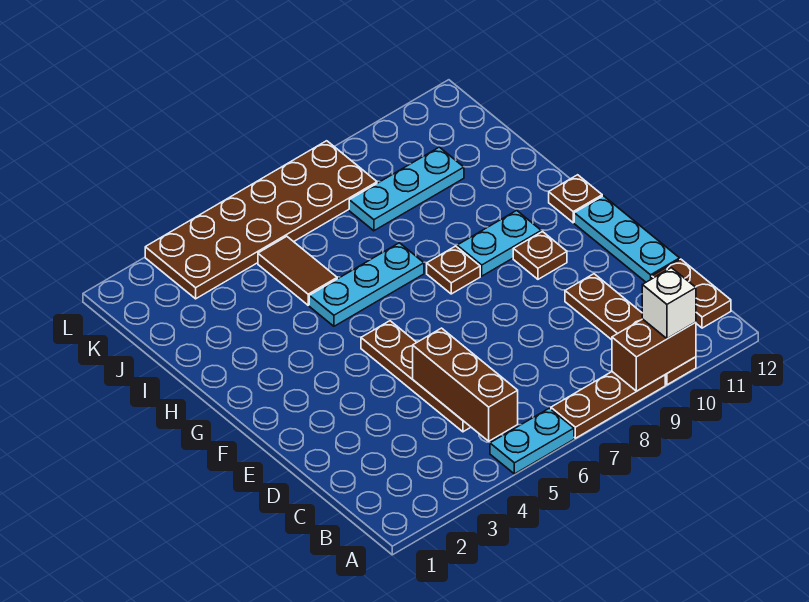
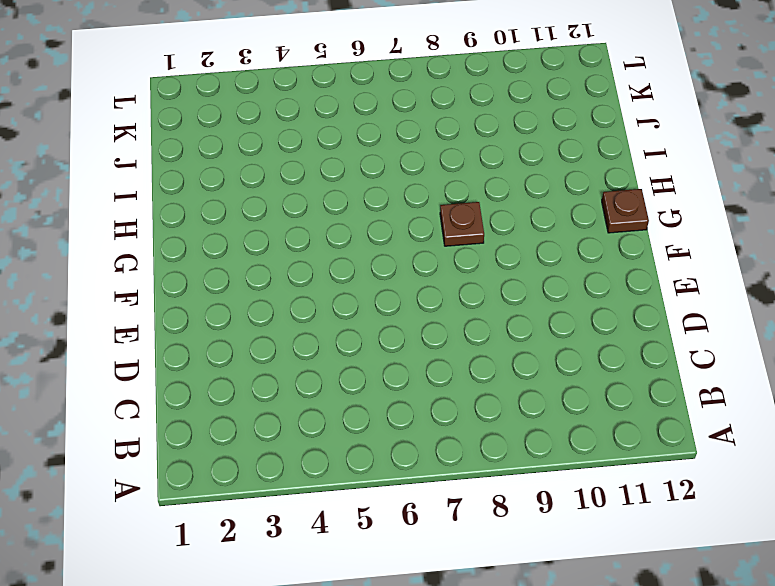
none -> cyan plate A5:A6 level 1
none -> brown plate A7:A9 level 1
none -> brown plate A10:D10 level 1

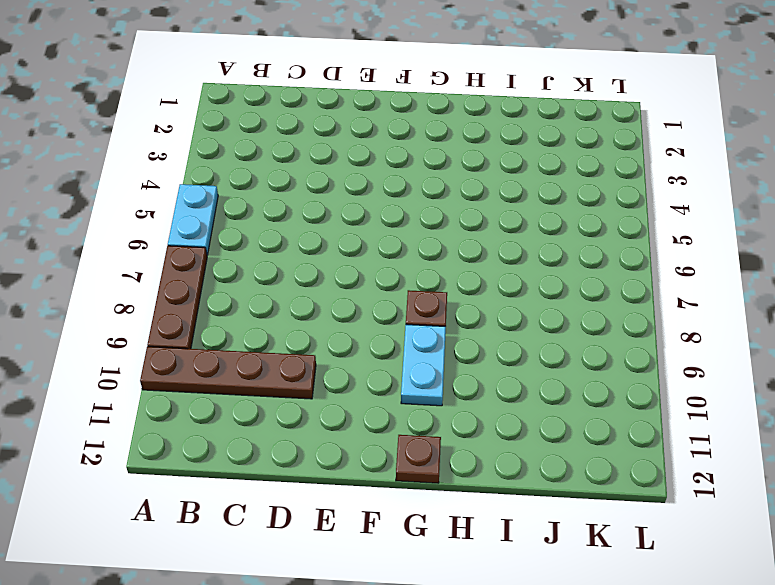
none -> brown plate B12:C12 level 1
none -> brown plate C5:F5 level 1
none -> cyan plate D12:F12 level 1

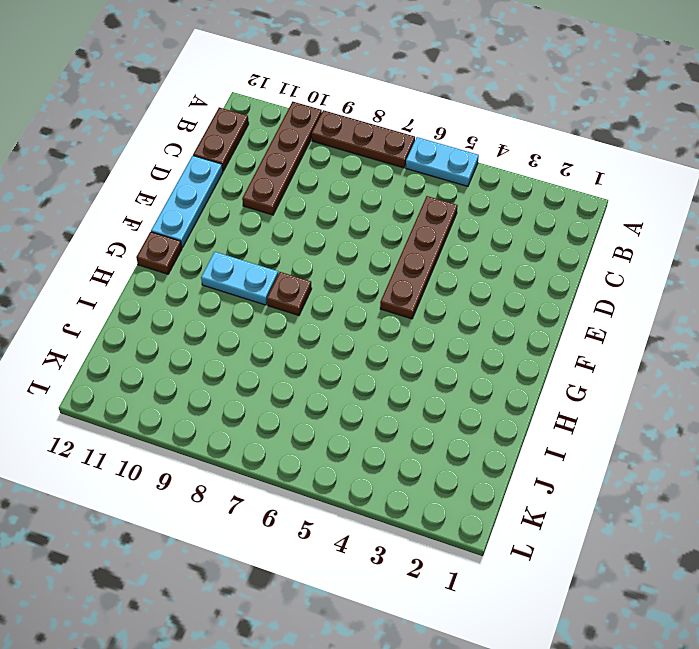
none -> brown plate F10 level 1
none -> cyan plate H5:H7 level 1
none -> brown tile I5:J5 level 1

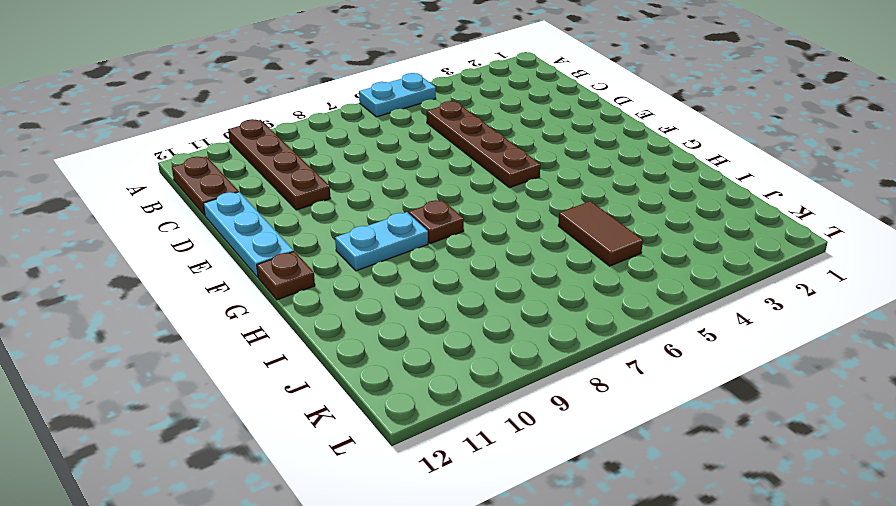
none -> brown plate A7:A9 level 1
none -> brown plate F10 level 1
none -> cyan plate H5:H7 level 1

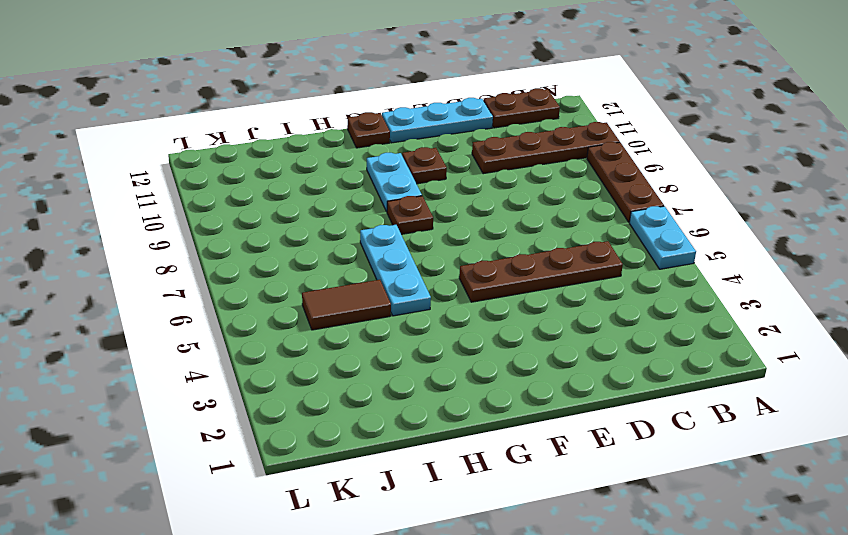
none -> cyan plate J8:J10 level 1
none -> brown plate K3:L8 level 1
none -> brown brick A9:A10 level 2

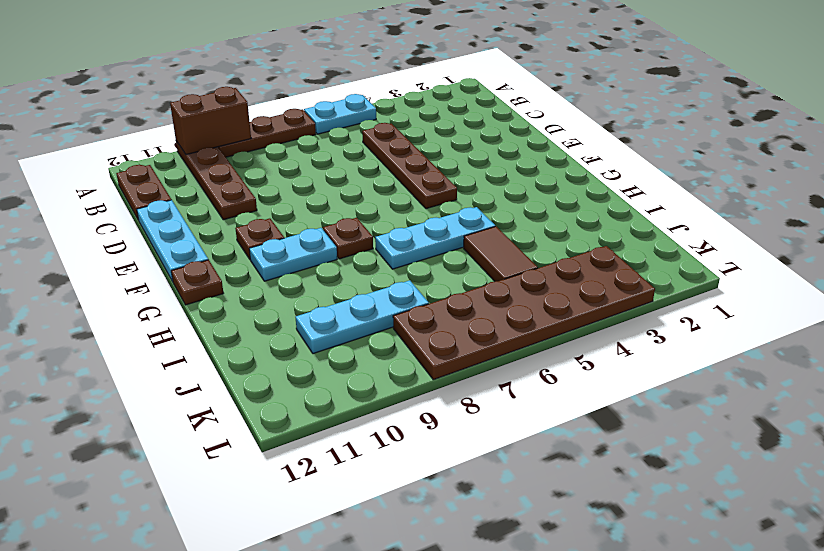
none -> brown brick B5:D5 level 2
none -> white brick A10 level 3

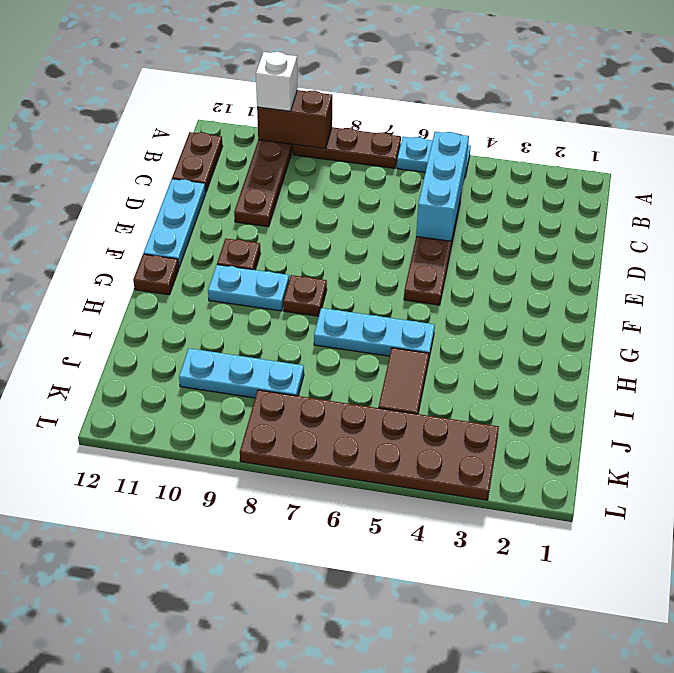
cyan brick B5:D5 level 2 -> brown brick B5:D5 level 2

